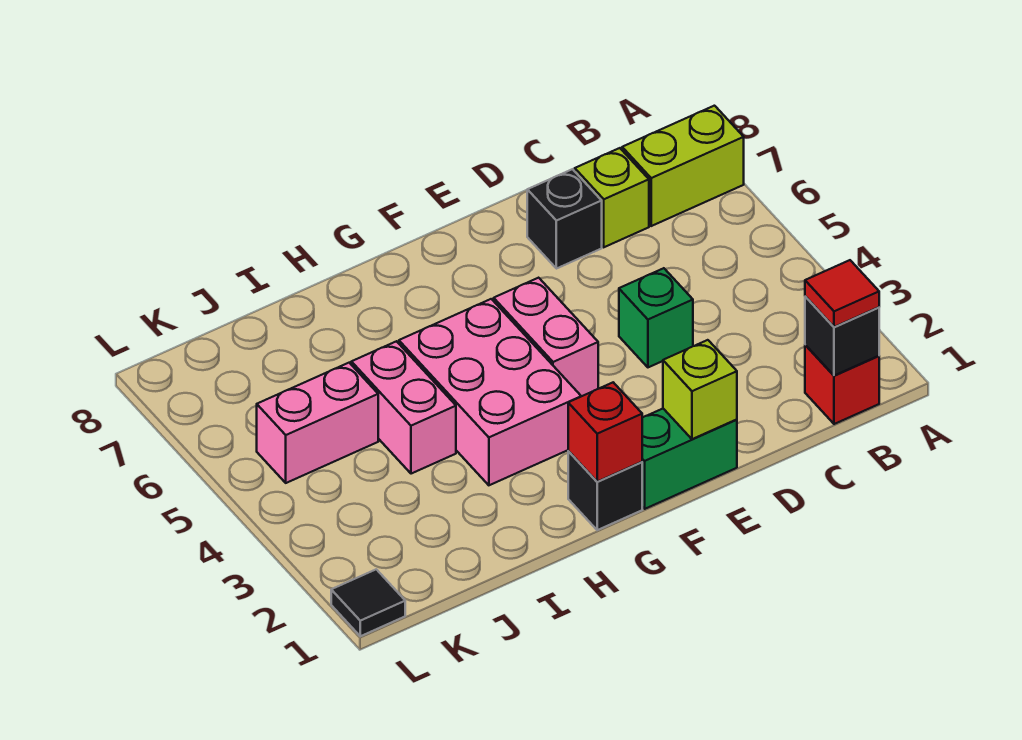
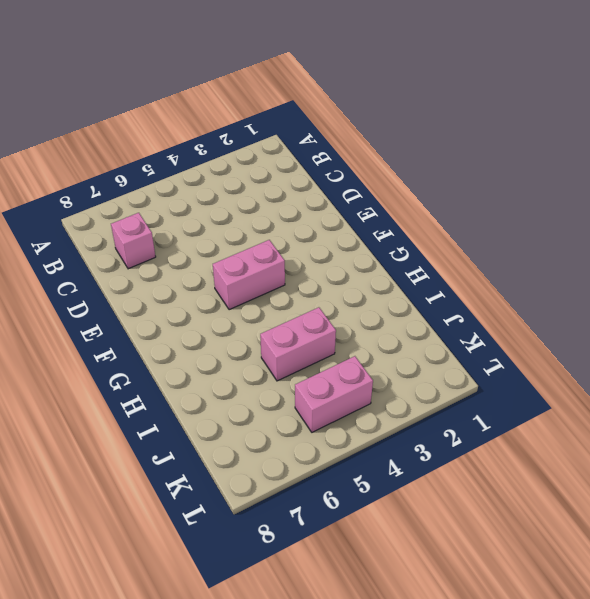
pink brick C7 level 1 -> lime brick C7 level 1
pink brick K4:K5 level 1 -> pink brick J5:K5 level 1
none -> lime brick A7:B7 level 1
none -> red brick B1 level 1
none -> green brick D4 level 1

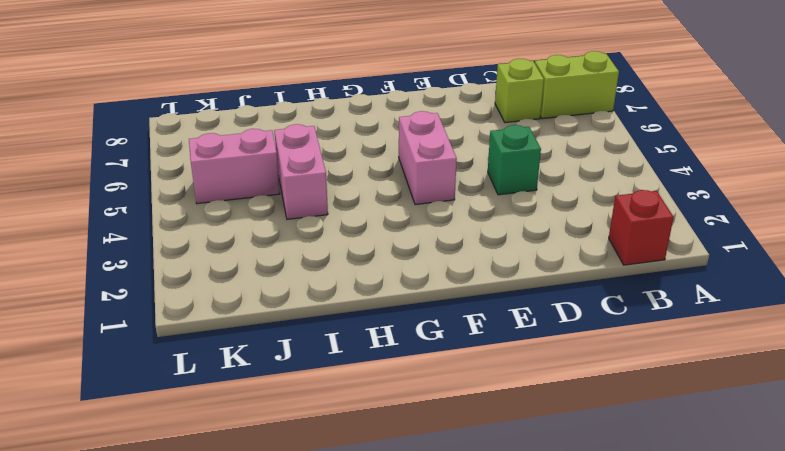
none -> black brick D7 level 1
none -> green brick E1:F1 level 1
none -> black brick G1 level 1

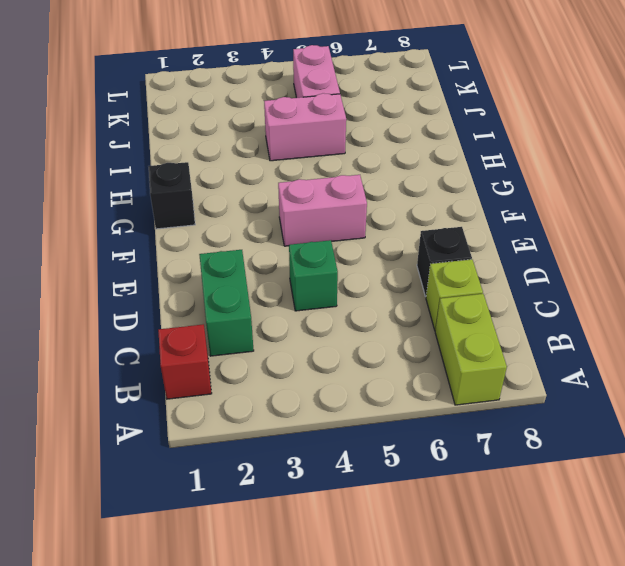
green brick C2:D2 level 1 -> green brick E1:F1 level 1
none -> pink brick G3:H5 level 1
none -> black tile L1 level 1
none -> black brick B1 level 2

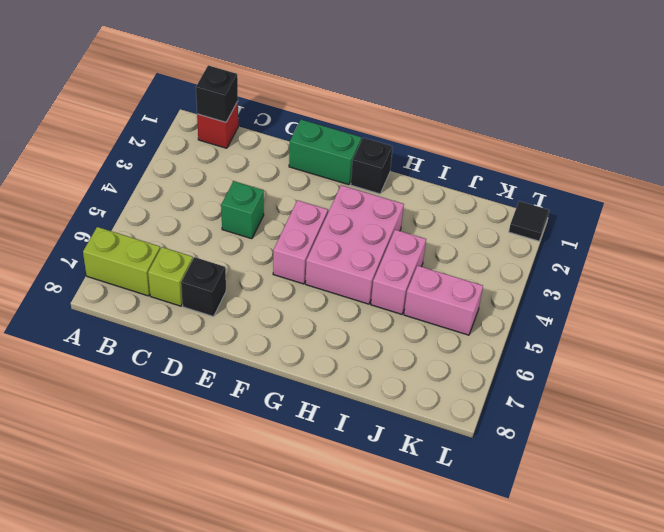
none -> lime brick E1 level 2
none -> red brick G1 level 2
none -> red tile B1 level 3

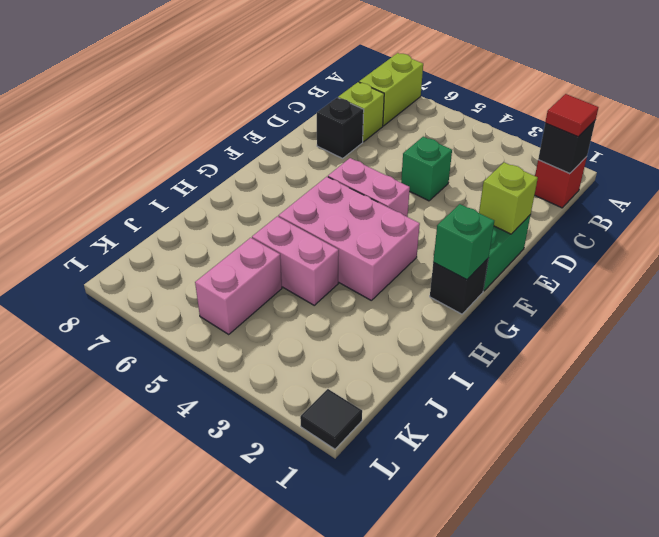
green brick G1 level 2 -> red brick G1 level 2

